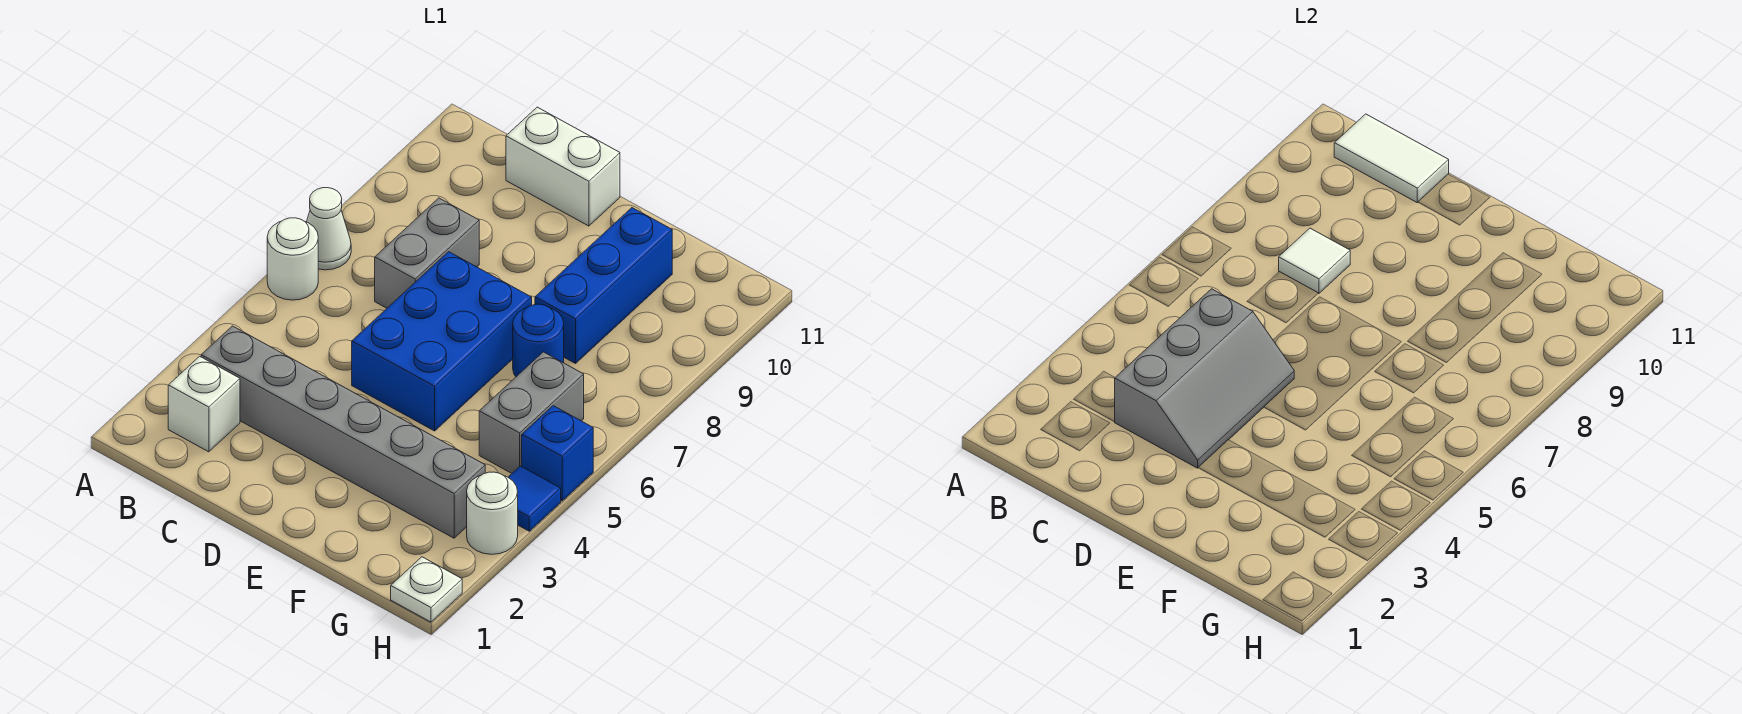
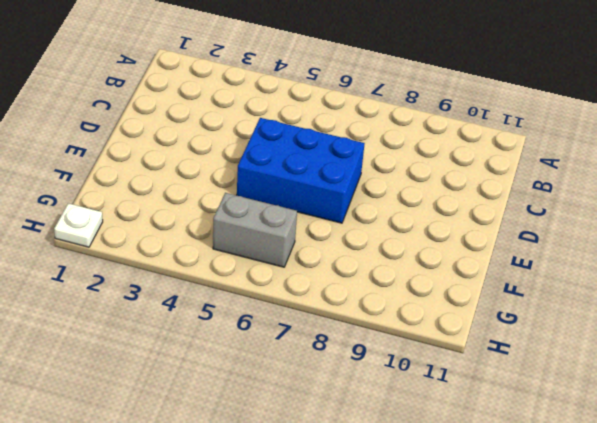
none -> white round brick A6 level 1
none -> white cone A7 level 1
none -> white brick B2 level 1

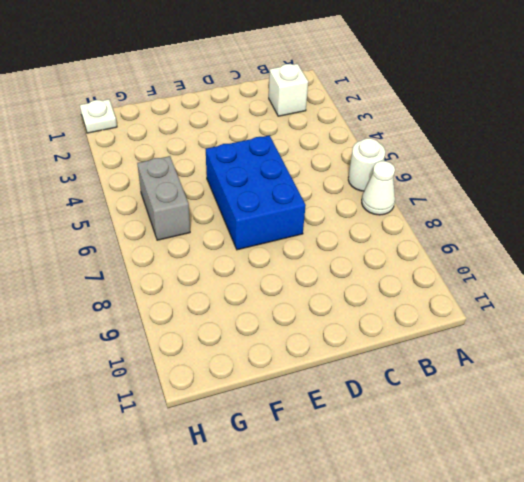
none -> grey brick B3:G3 level 1
none -> grey brick C7:C8 level 1
none -> white brick C11:D11 level 1

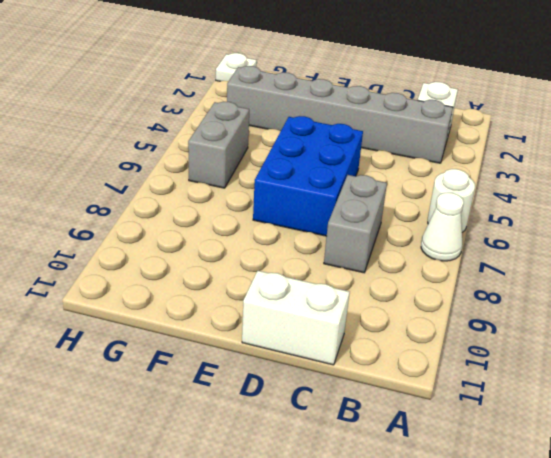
none -> blue round brick F7 level 1
none -> blue brick F8:F10 level 1
none -> white round brick H3 level 1

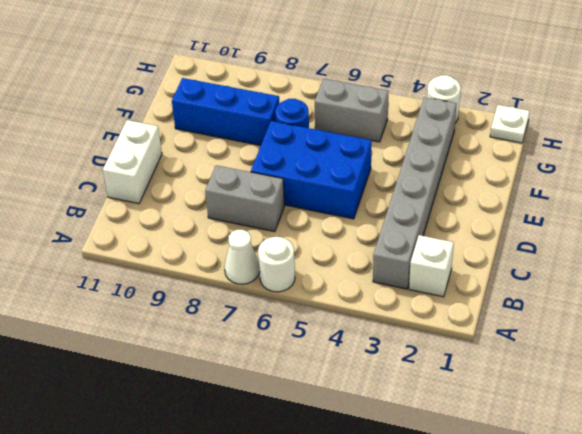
none -> blue tile H4 level 1
none -> blue brick H5 level 1
none -> white tile B11:C11 level 2

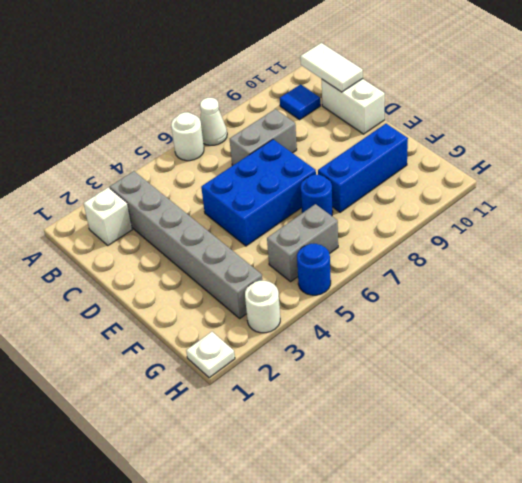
blue tile B10 level 1 -> blue tile H4 level 1
blue round brick H5 level 1 -> blue brick H5 level 1
none -> grey slope C3:D5 level 2 top C
none -> white tile C8 level 2

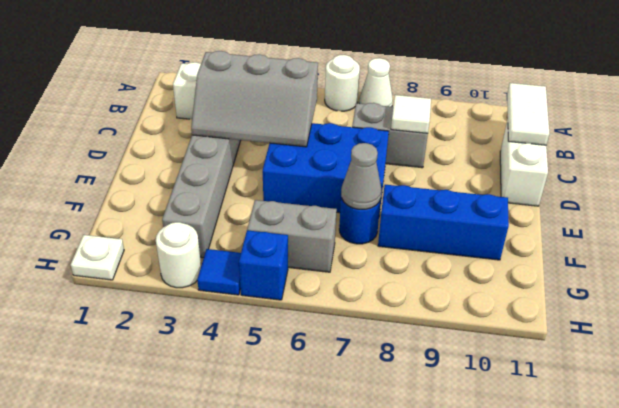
grey cone F7 level 2 -> none

